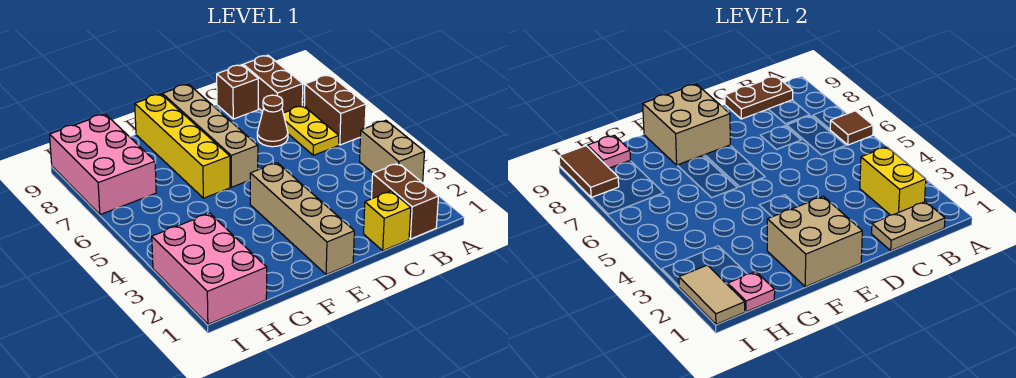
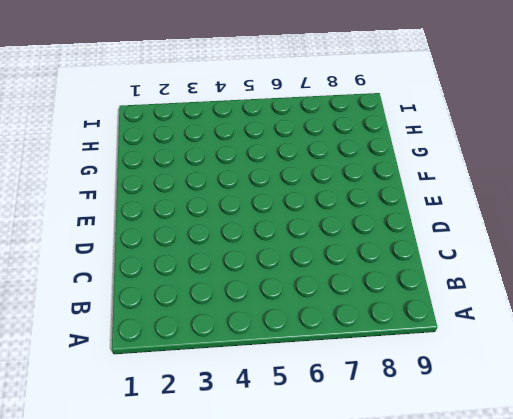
none -> tan brick A3:A4 level 1
none -> brown brick A6:A7 level 1
none -> brown brick B1:B2 level 1

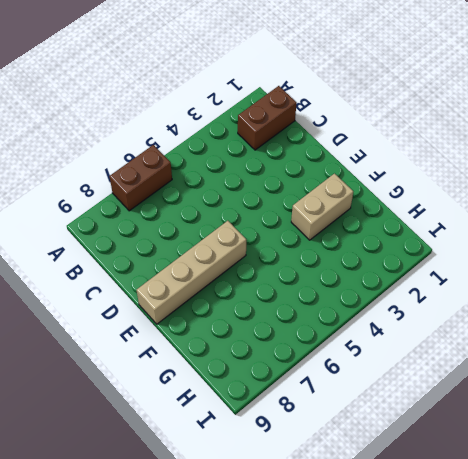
tan brick F2:F3 level 1 -> tan brick A3:A4 level 1
none -> yellow plate B6:B7 level 1
none -> brown brick B8:B9 level 1
none -> yellow brick C1 level 1

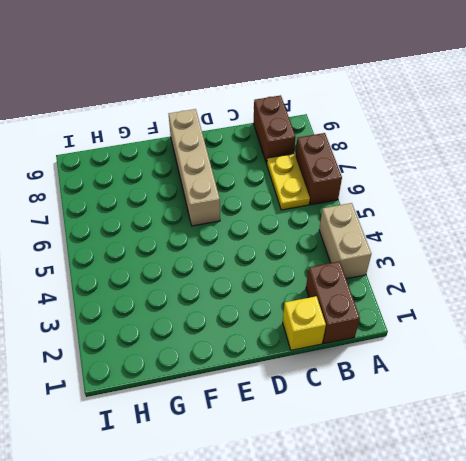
none -> brown cone C7 level 1
none -> brown brick C9 level 1
none -> tan brick E1:E4 level 1

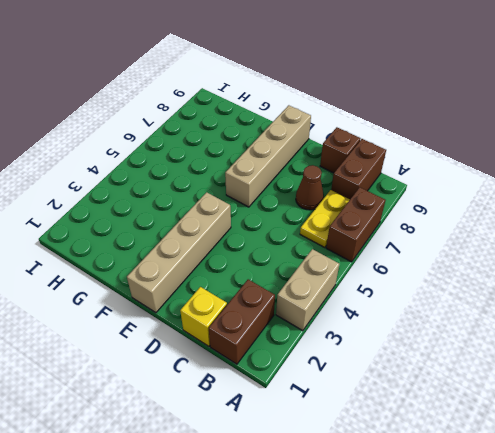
none -> yellow brick F6:F9 level 1
none -> pink brick H1:I3 level 1
none -> pink brick H7:I9 level 1

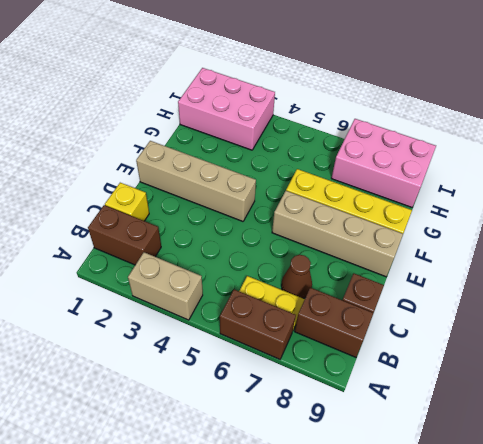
none -> brown tile A6 level 2
none -> tan plate B1:C1 level 2
none -> yellow brick B2:B3 level 2

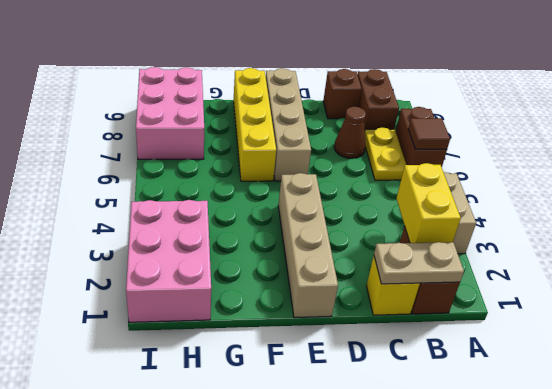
none -> brown plate B9:C9 level 2
none -> tan brick E1:F2 level 2
none -> tan brick E8:F9 level 2

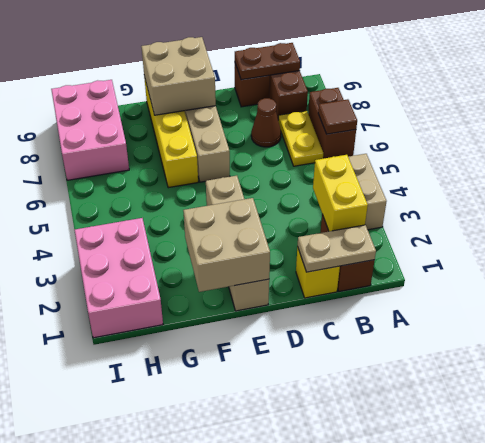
none -> pink plate H1 level 2
none -> pink plate H9 level 2
none -> tan tile I1:I2 level 2

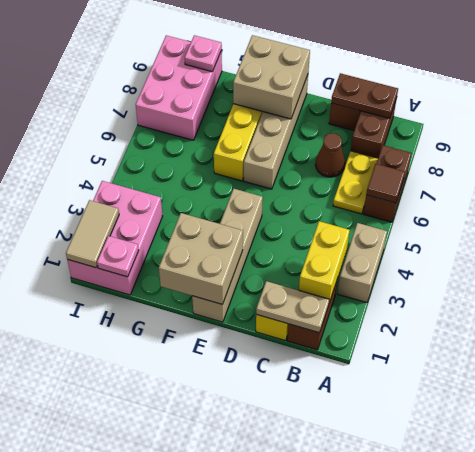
none -> brown tile I8:I9 level 2

